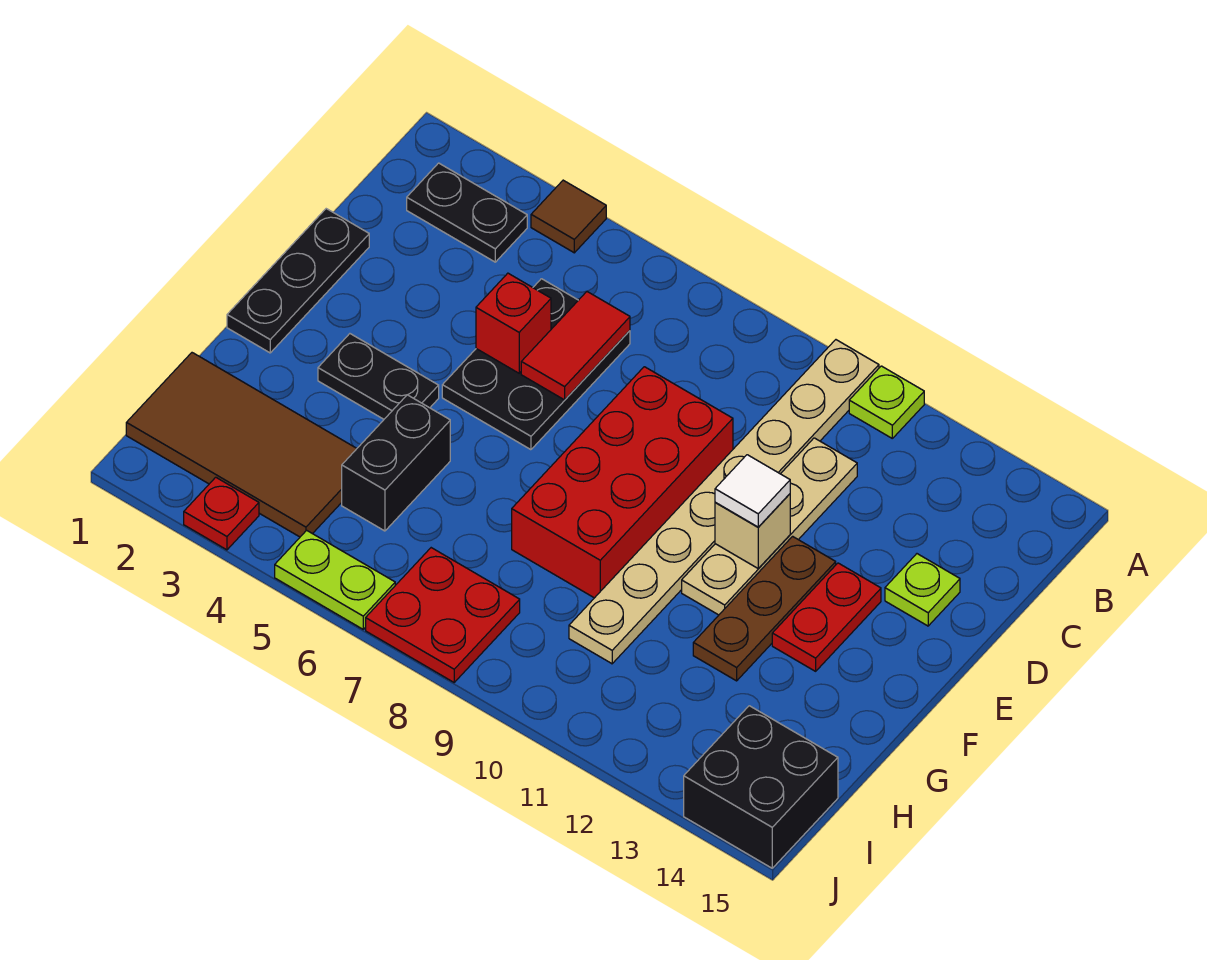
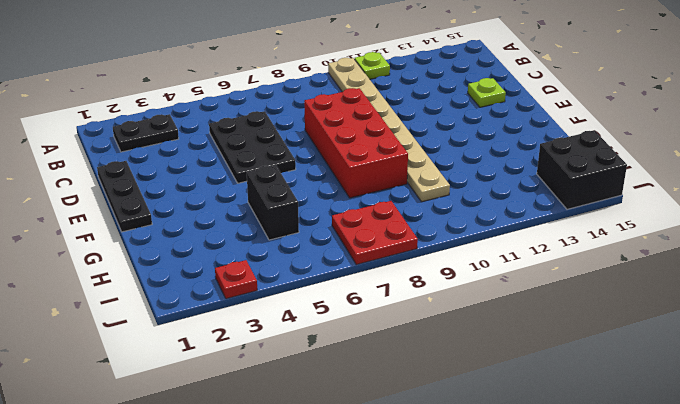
none -> brown tile A4 level 1
none -> tan plate C11:F11 level 1
none -> brown plate E12:G12 level 1

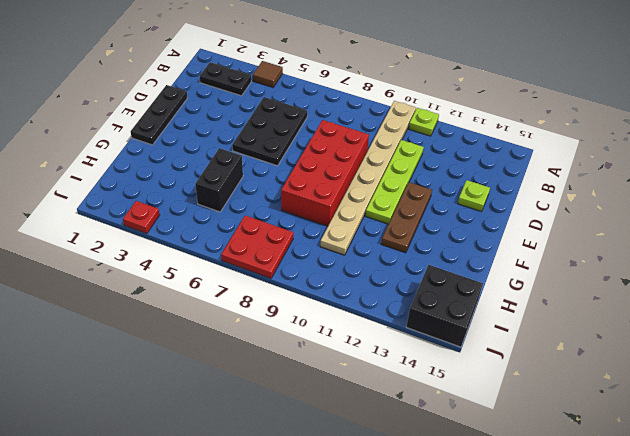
lime plate C11:F11 level 1 -> tan plate C11:F11 level 1
none -> red plate E13:F13 level 1
none -> black plate F3:F4 level 1
none -> brown tile H1:I4 level 1

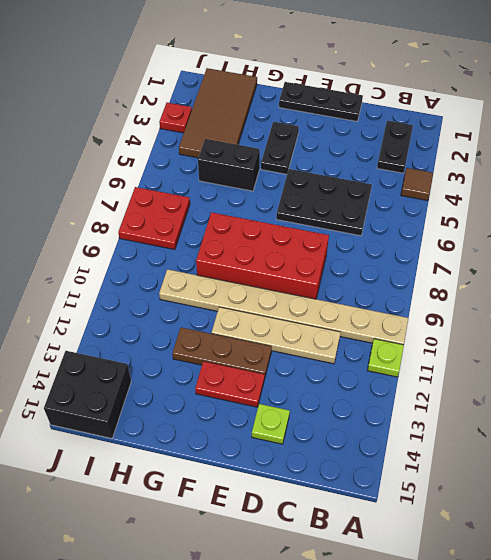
none -> lime plate J5:J6 level 1
none -> red tile C6:D6 level 2
none -> red brick D5 level 2

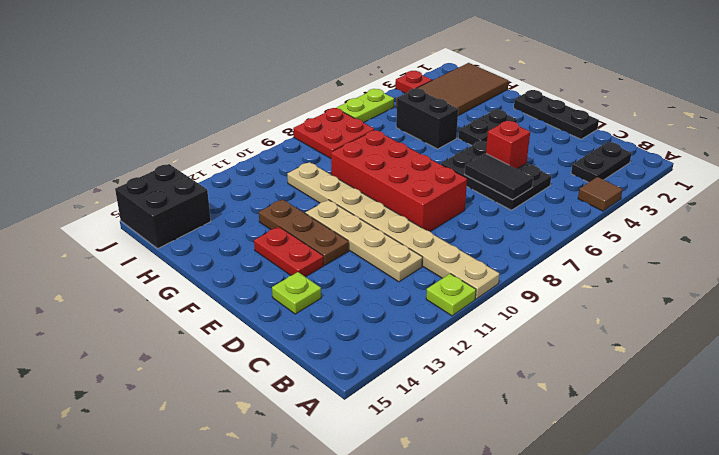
black tile C6:D6 level 2 -> red tile C6:D6 level 2
none -> tan brick E11 level 2
none -> white tile E11 level 3

